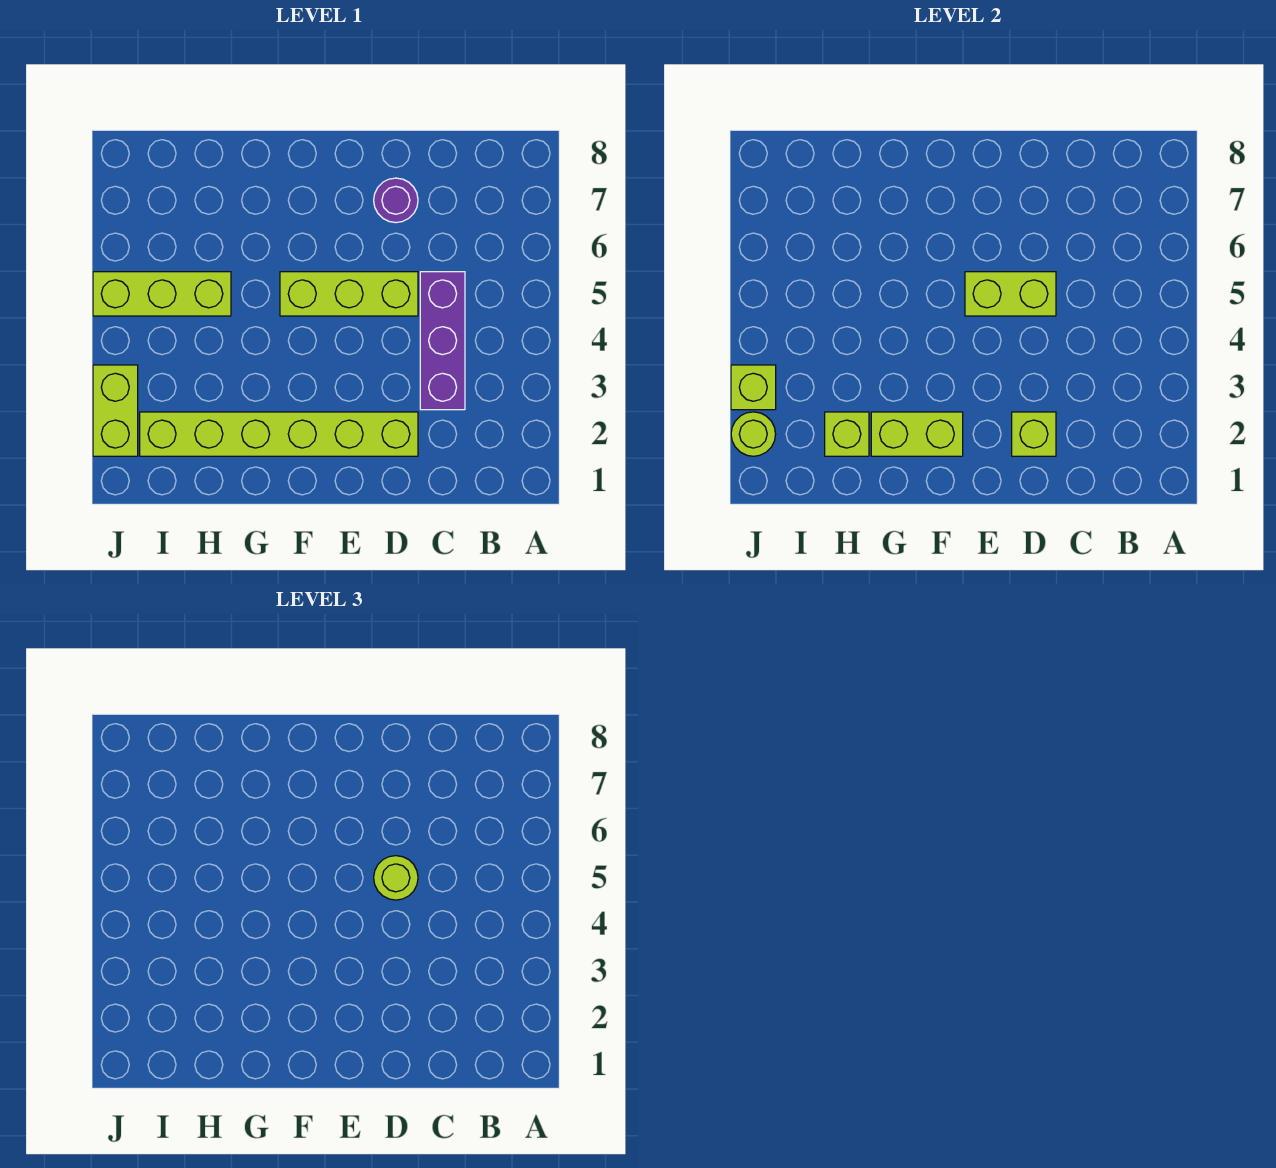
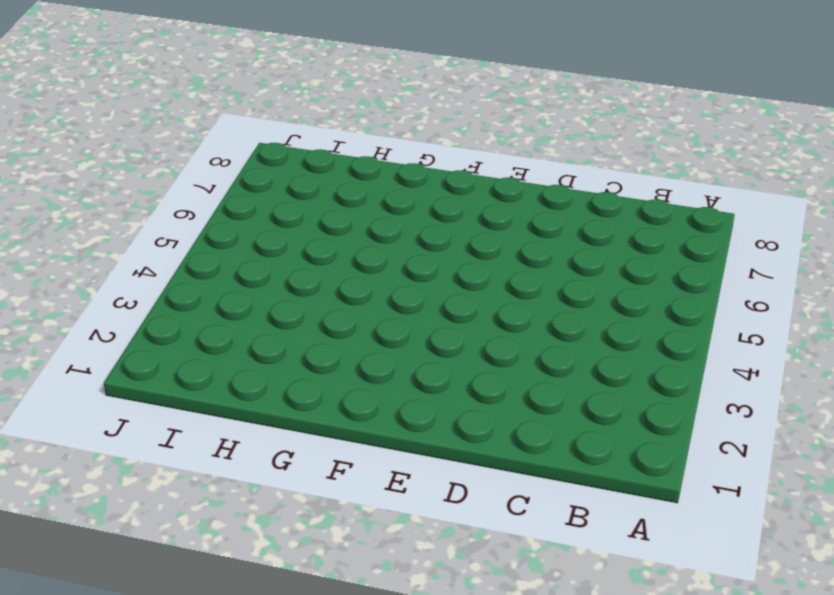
none -> purple brick C3:C5 level 1
none -> lime brick D2:I2 level 1
none -> lime brick D5:F5 level 1

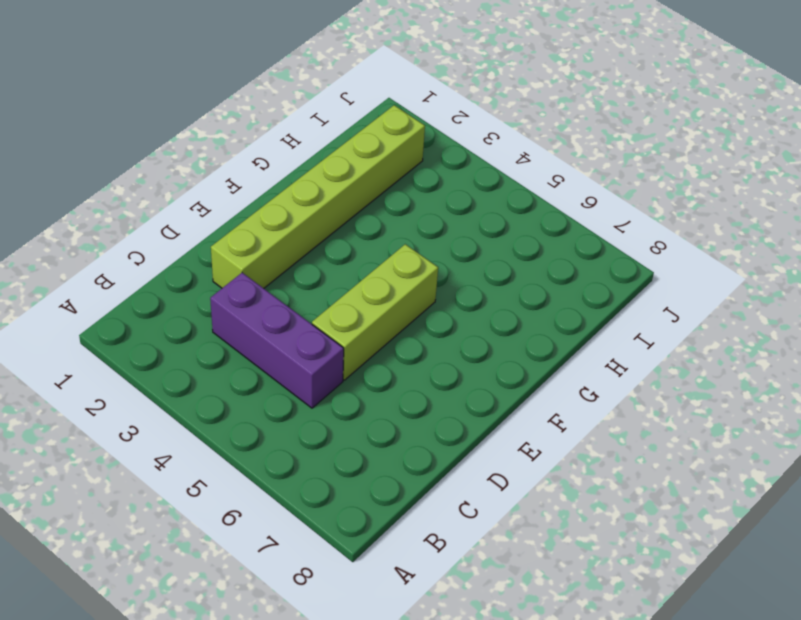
none -> purple round brick D7 level 1
none -> lime brick H5:J5 level 1
none -> lime brick J2:J3 level 1

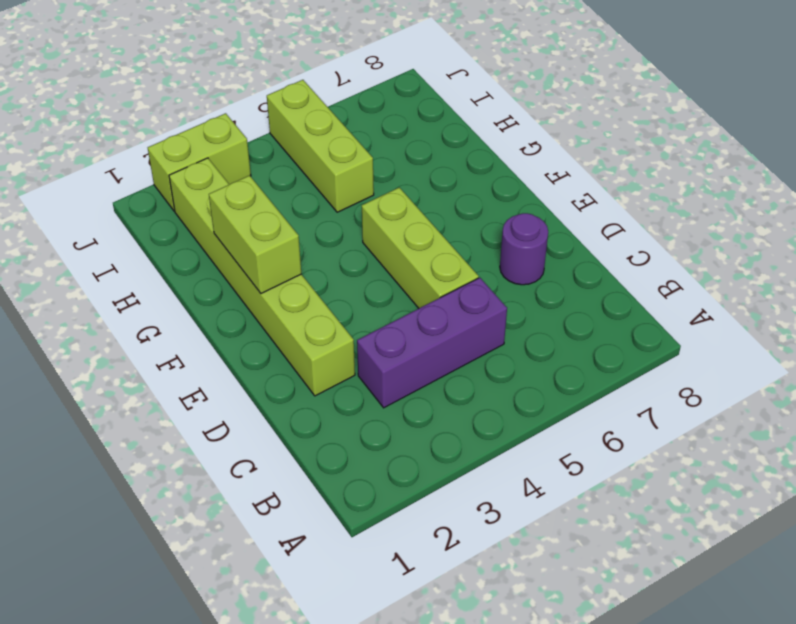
none -> lime brick D2 level 2
none -> lime brick D5:E5 level 2
none -> lime brick H2 level 2

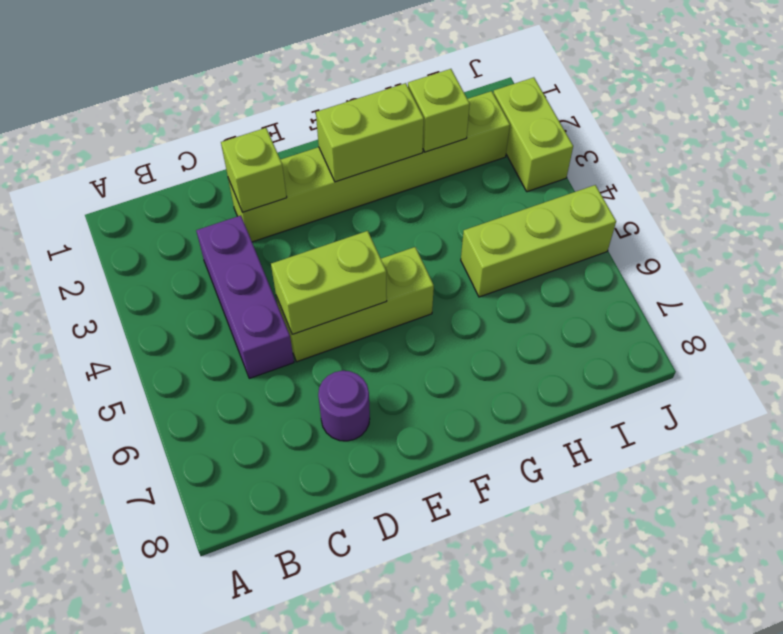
none -> lime round brick J2 level 2
none -> lime brick J3 level 2
none -> lime round brick D5 level 3

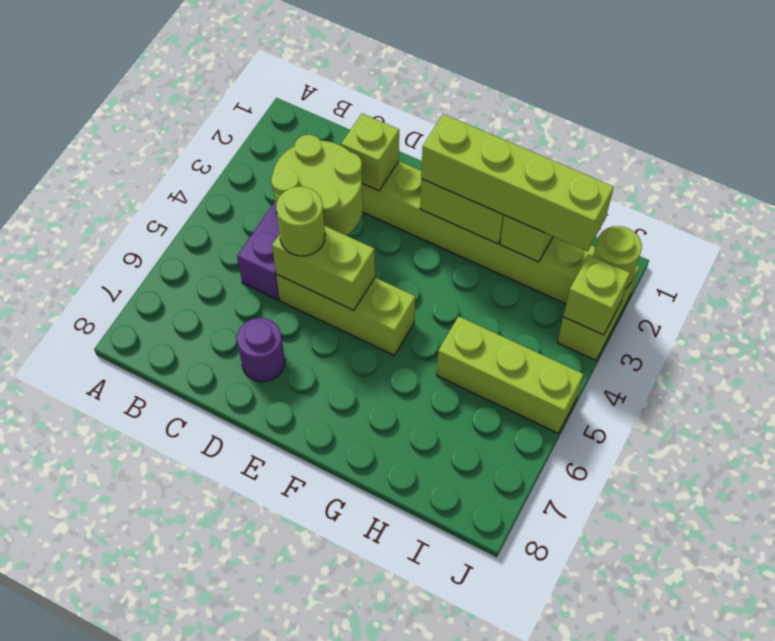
lime round brick C3:D4 level 2 -> none
lime brick F2:I2 level 3 -> none

